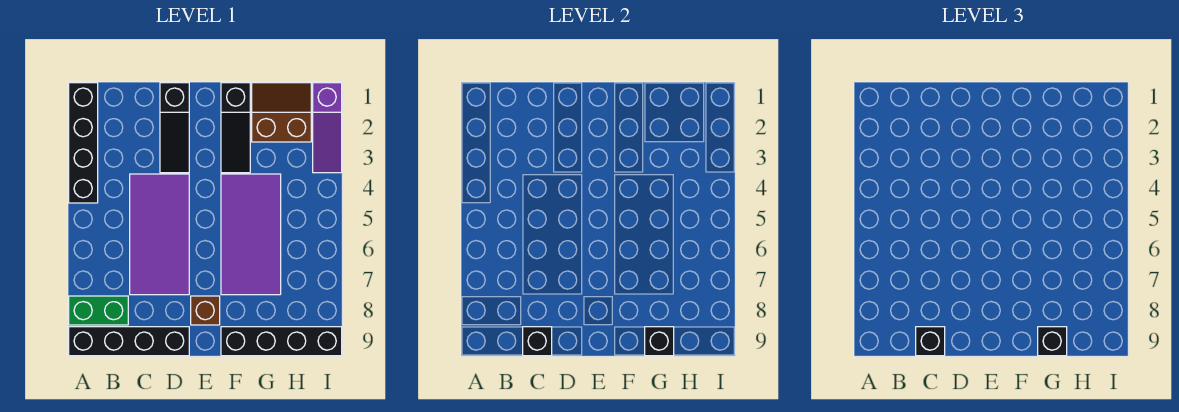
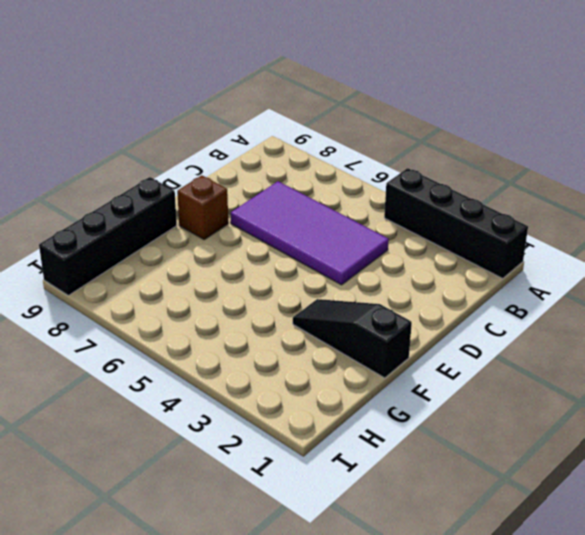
none -> green brick A8:B8 level 1
none -> black brick A9:D9 level 1
none -> black slope D1:D3 level 1 top 1

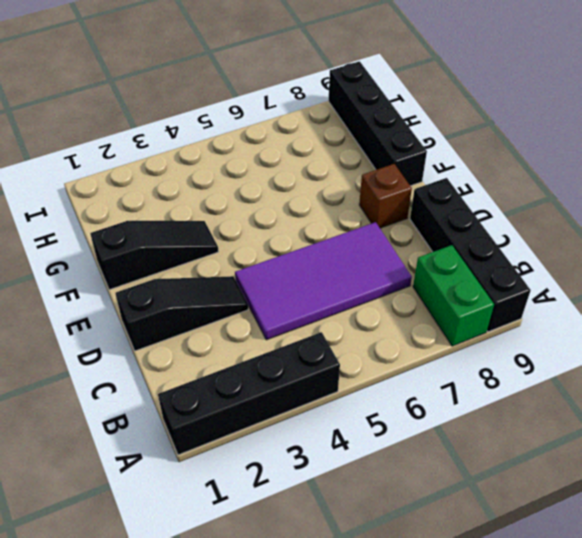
none -> purple tile F4:G7 level 1
none -> brown slope G1:H2 level 1 top 2
none -> purple slope I1:I3 level 1 top 1

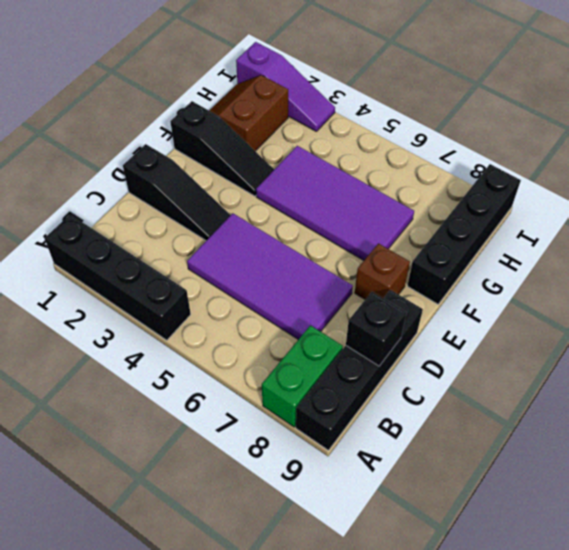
none -> black brick G9 level 2
none -> black brick C9 level 3
none -> black brick G9 level 3

